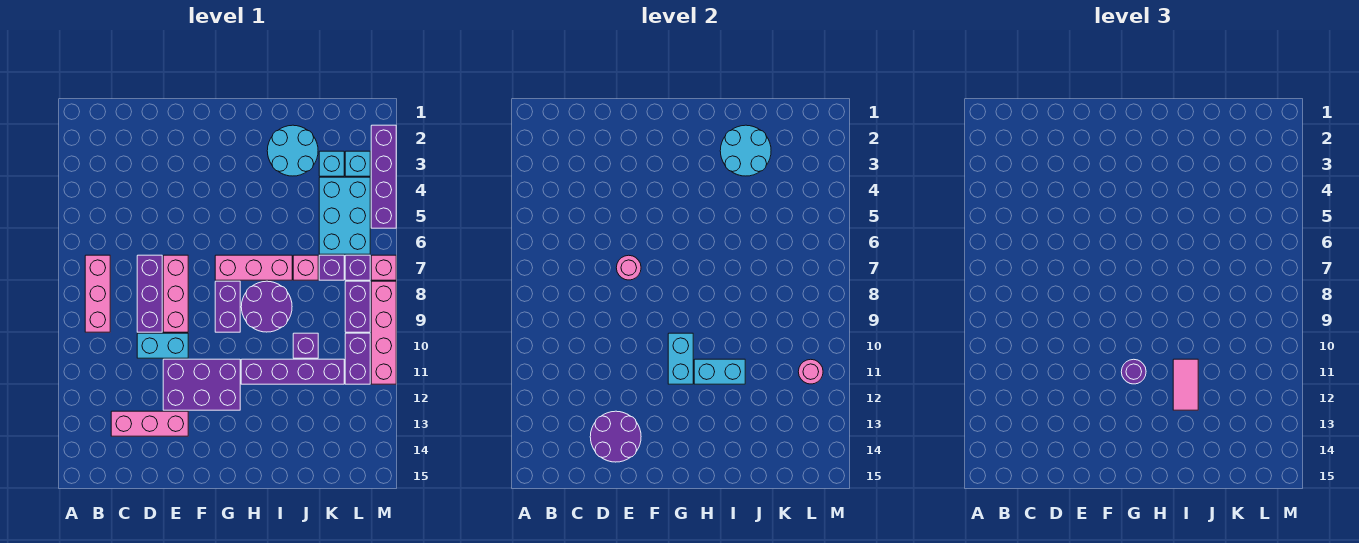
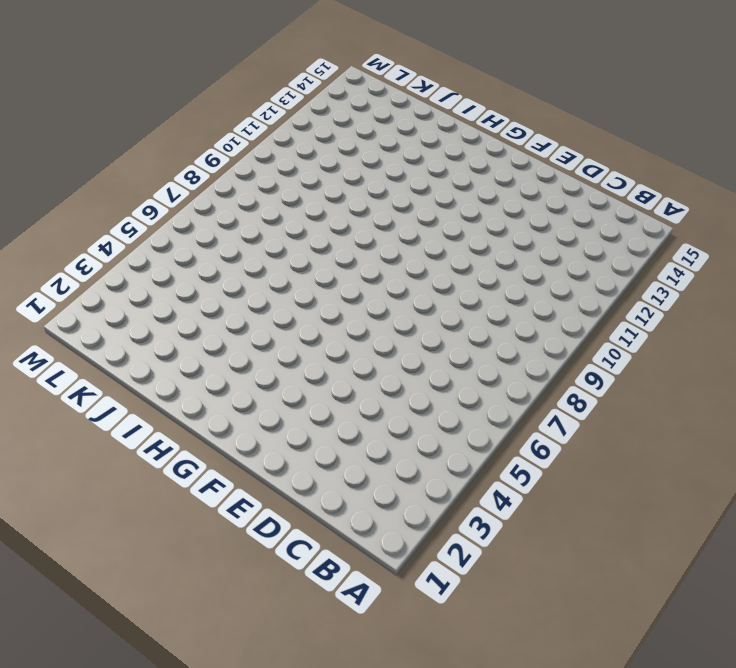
none -> pink brick B7:B9 level 1
none -> pink brick C13:E13 level 1
none -> purple brick D7:D9 level 1
none -> cyan brick D10:E10 level 1

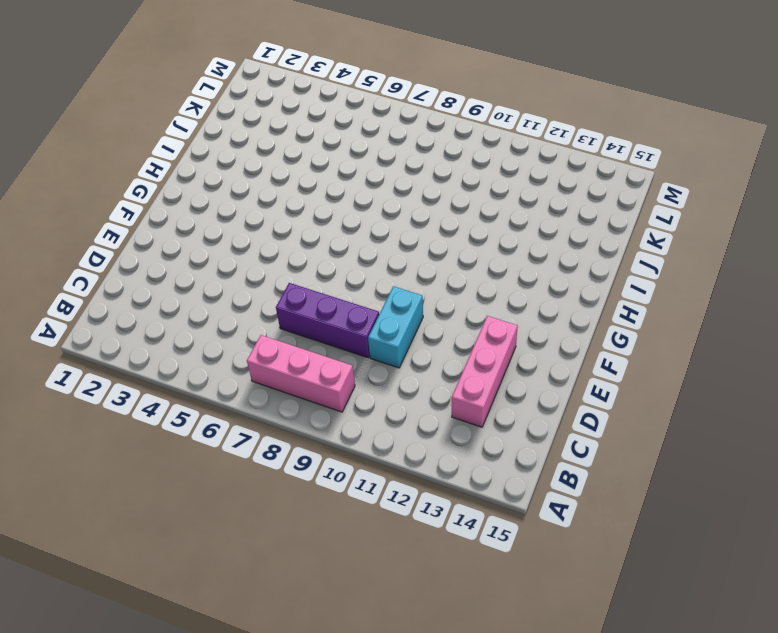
none -> pink brick E7:E9 level 1
none -> purple brick E11:G12 level 1
none -> pink brick G7:I7 level 1
none -> purple brick G8:G9 level 1

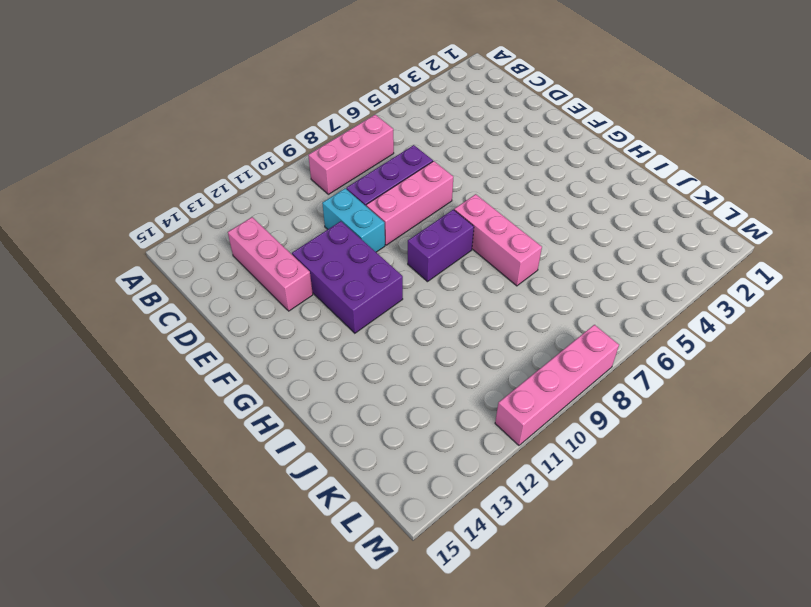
none -> purple round brick H8:I9 level 1
none -> purple brick H11:K11 level 1
none -> cyan round brick I2:J3 level 1
none -> pink brick J7 level 1

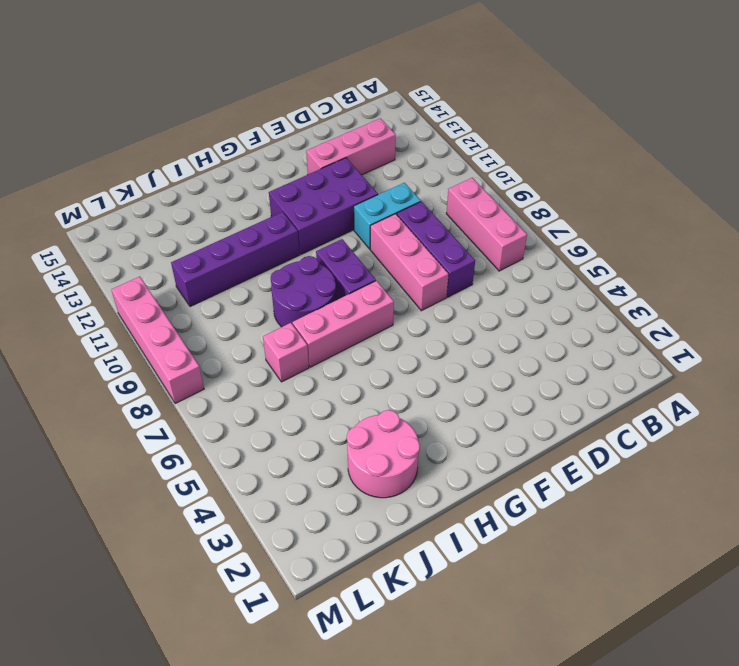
pink round brick I2:J3 level 1 -> cyan round brick I2:J3 level 1
none -> purple brick J10 level 1
none -> cyan brick K3 level 1
none -> cyan brick K4:L6 level 1
none -> purple brick K7 level 1

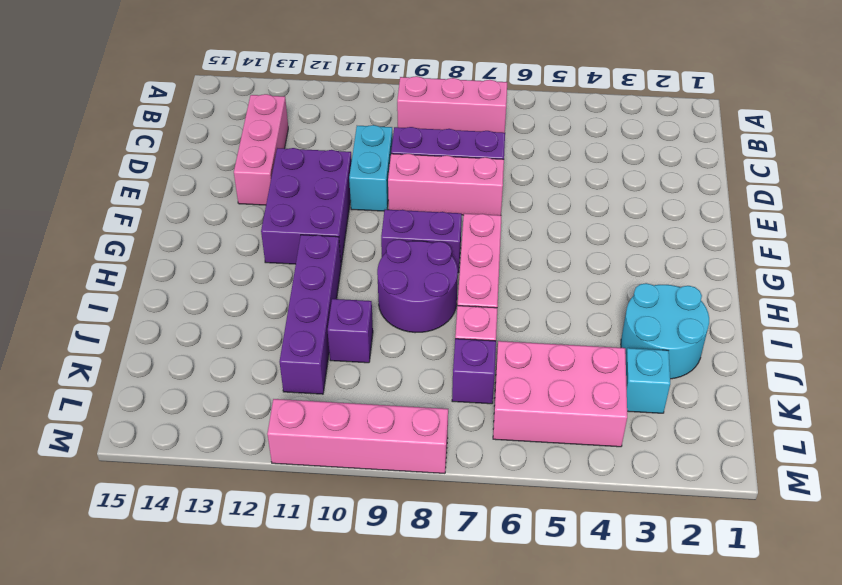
pink brick K4:L6 level 1 -> cyan brick K4:L6 level 1
none -> cyan brick L3 level 1
none -> purple brick L7 level 1
none -> purple brick L8:L9 level 1
none -> purple brick L10:L11 level 1

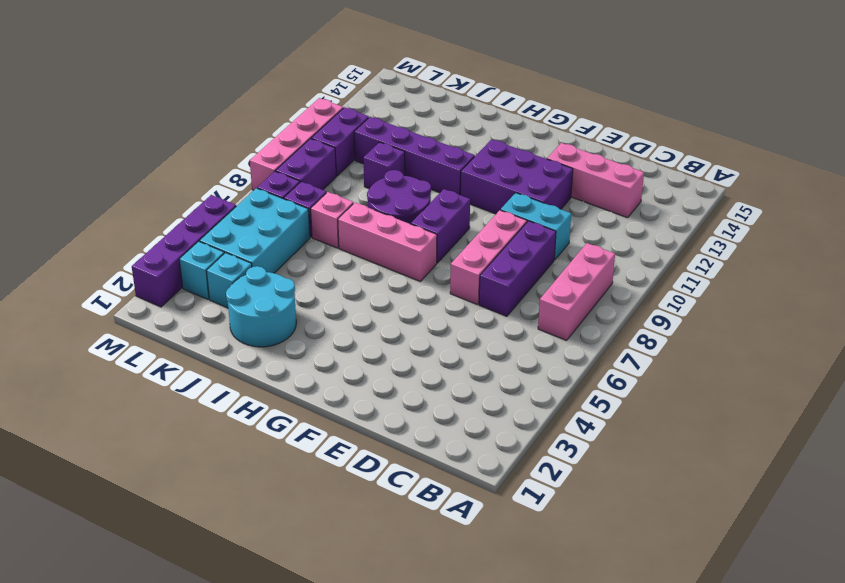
none -> pink brick M7 level 1
none -> purple round brick D13:E14 level 2
none -> pink round brick E7 level 2
none -> cyan brick G10:G11 level 2

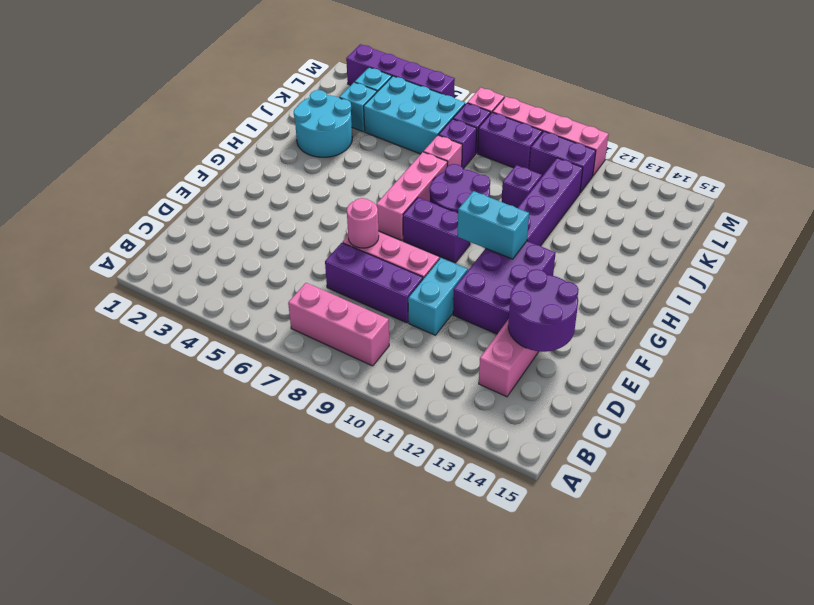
none -> cyan brick H11:I11 level 2
none -> cyan round brick I2:J3 level 2
none -> pink round brick L11 level 2
none -> purple round brick G11 level 3

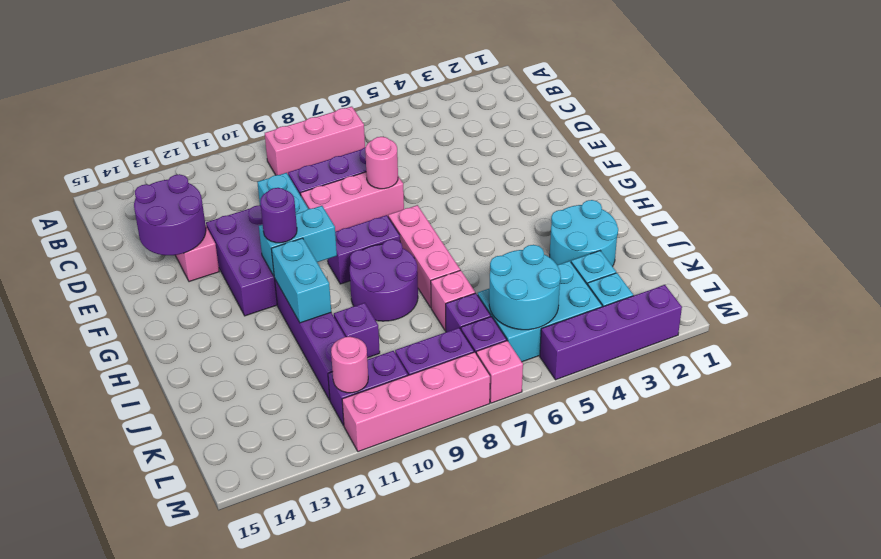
cyan round brick K5:L6 level 2 -> cyan round brick I2:J3 level 2
none -> pink tile I11:I12 level 3

